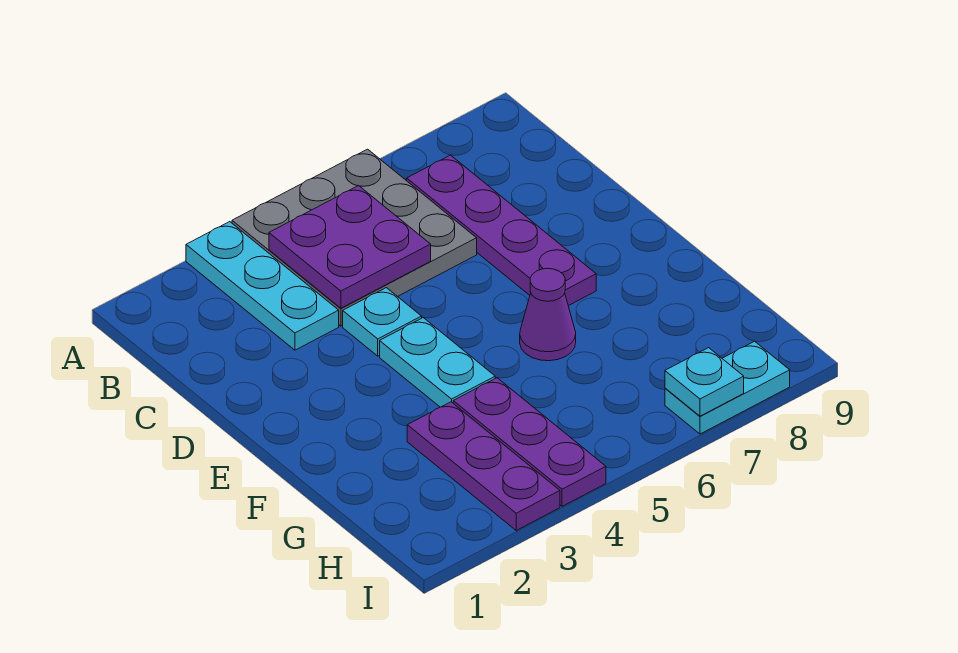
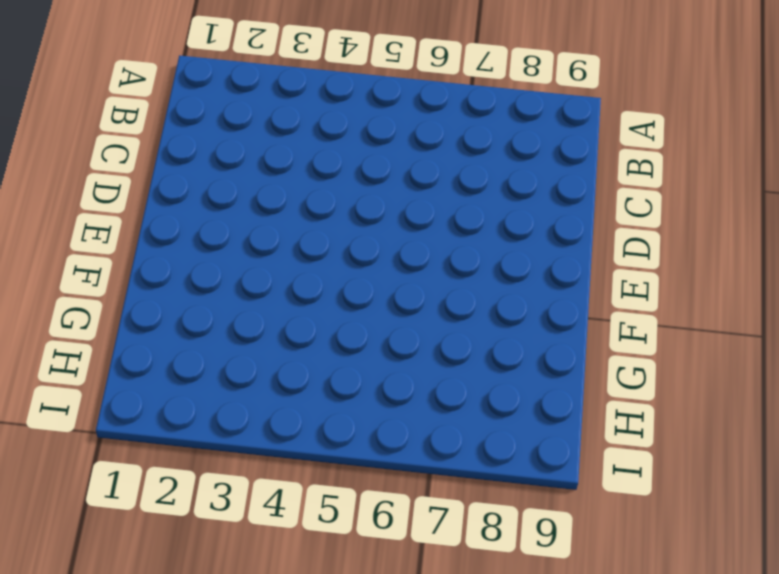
none -> cyan plate A3:C3 level 1
none -> grey plate A4:C6 level 1

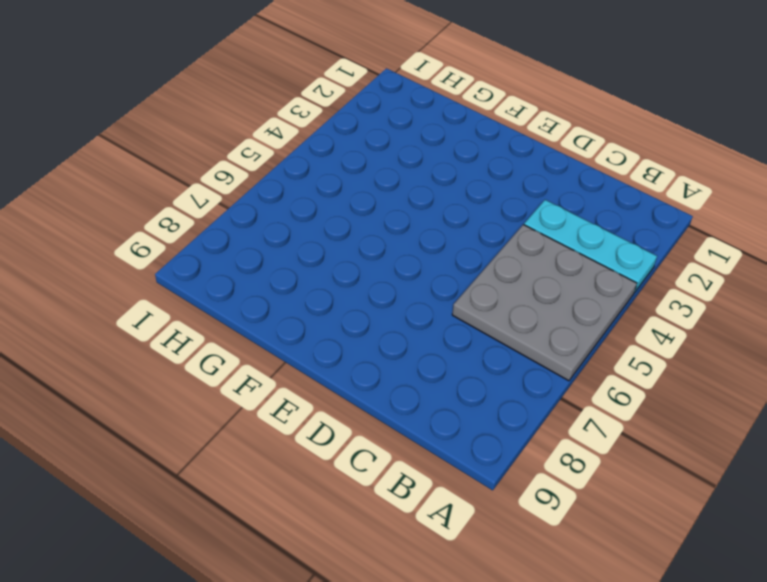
none -> purple plate B7:E7 level 1
none -> cyan plate D4 level 1

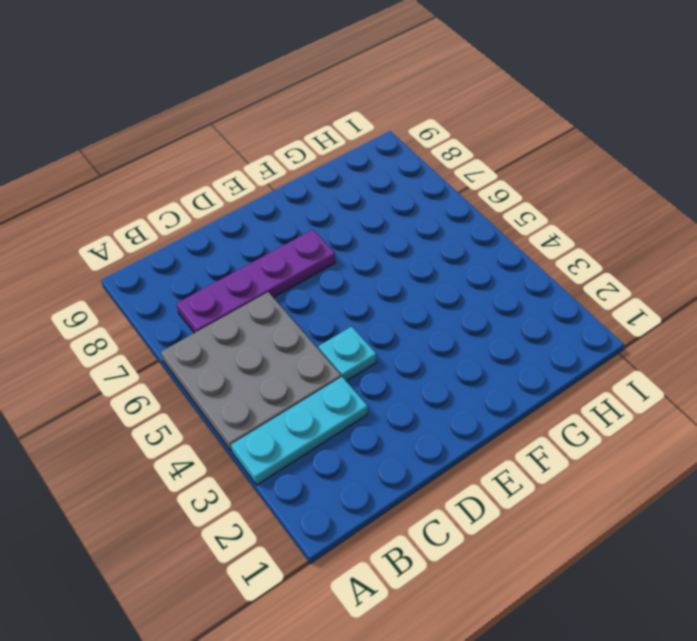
none -> cyan plate E4:F4 level 1
none -> purple cone F6 level 1

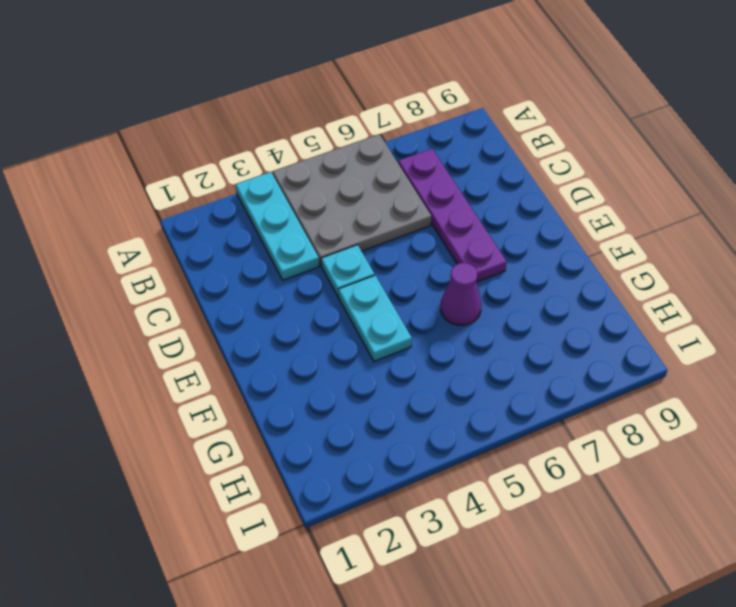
none -> purple plate G3:I3 level 1
none -> purple plate G4:I4 level 1

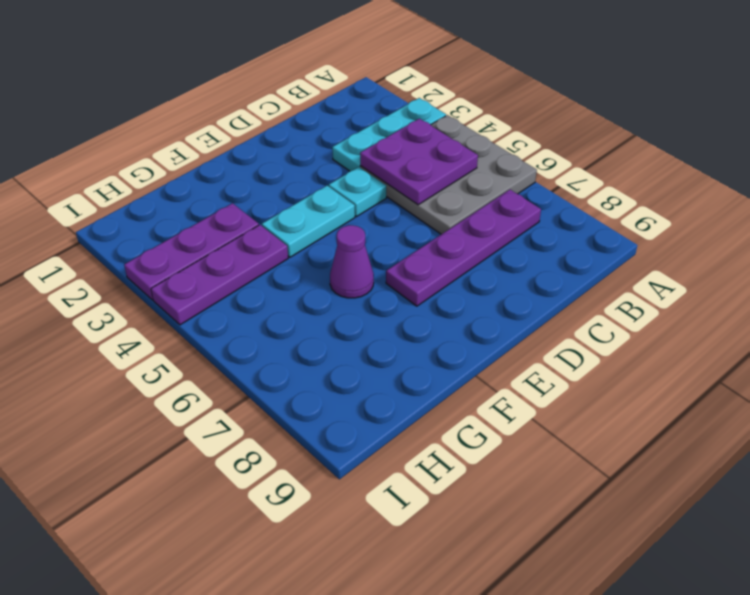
none -> cyan plate I7:I8 level 1
none -> cyan plate I7 level 2

